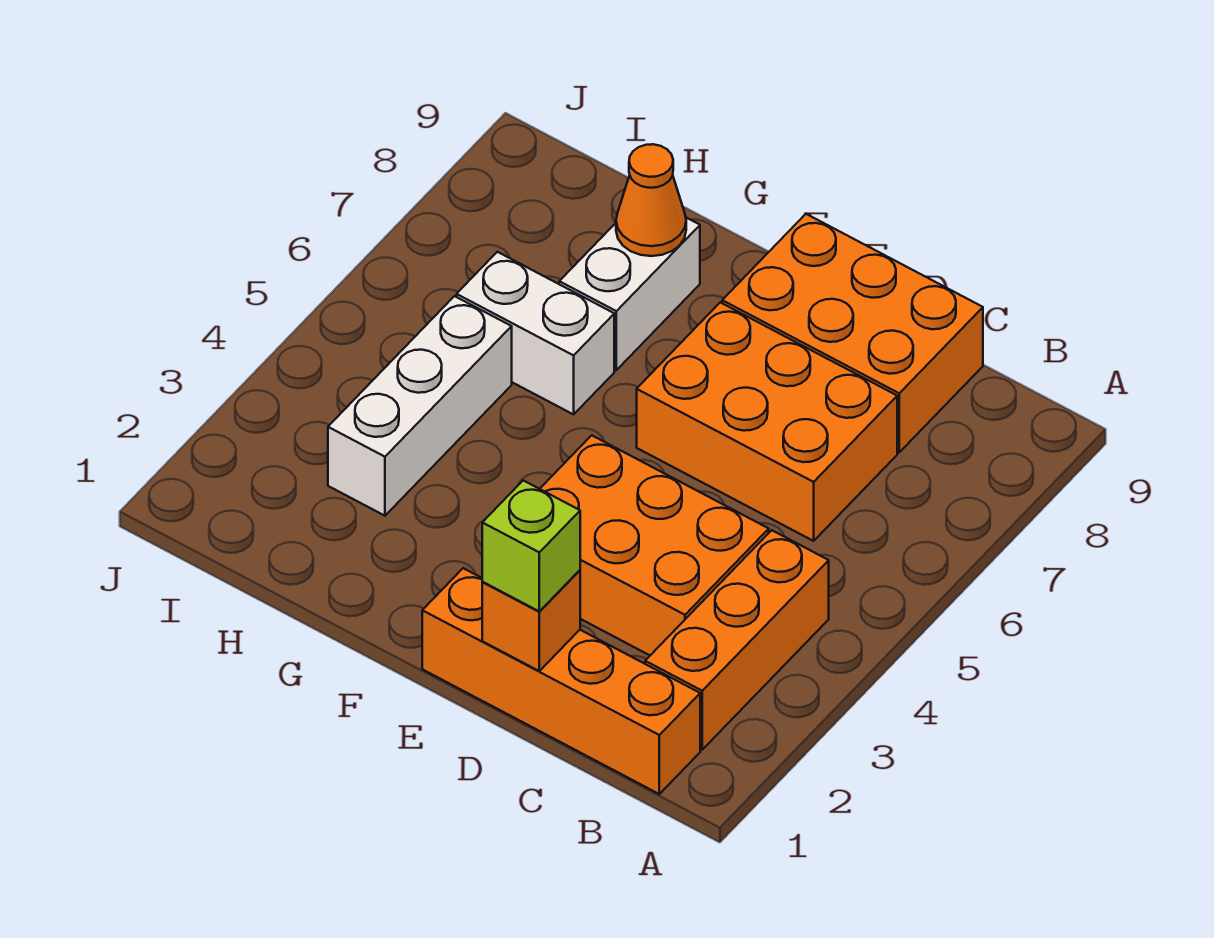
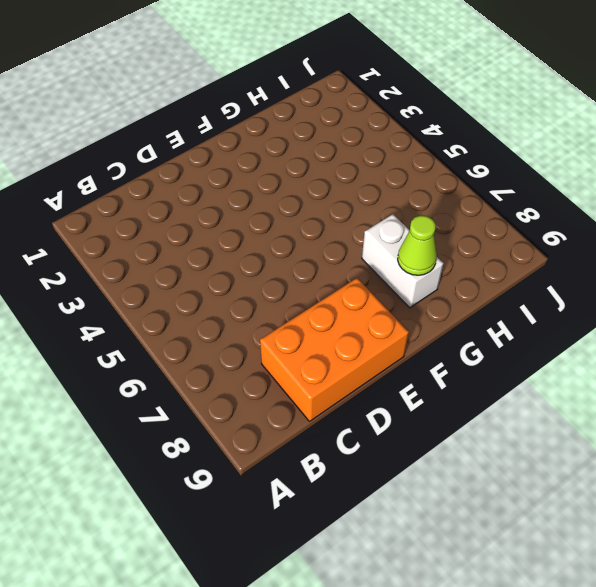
lime cone G8 level 2 -> orange cone G8 level 2
none -> orange brick B1:E1 level 1
none -> orange brick B2:B4 level 1

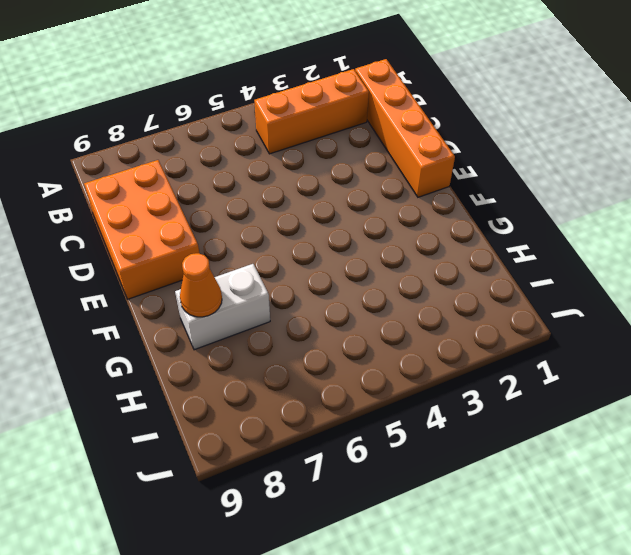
none -> orange brick C3:E4 level 1
none -> orange brick C6:E7 level 1

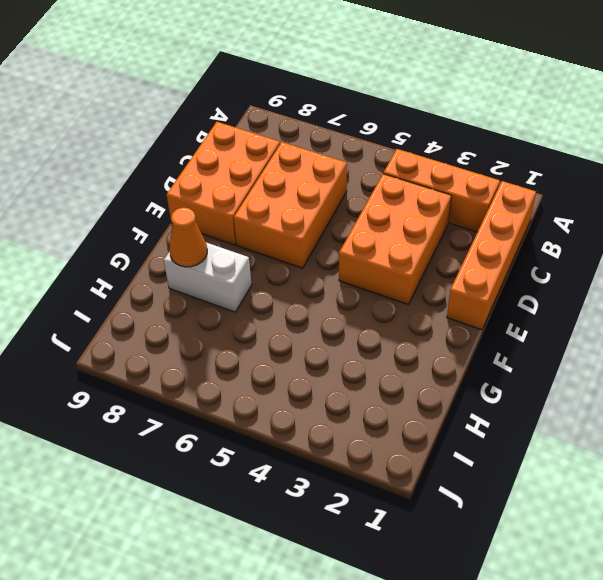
none -> white brick G6:H6 level 1
none -> white brick H3:H5 level 1

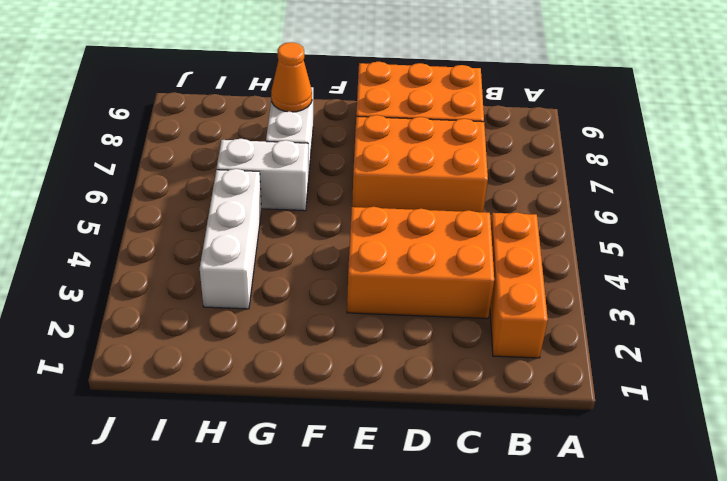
none -> orange brick B1:E1 level 1
none -> orange brick D1 level 2

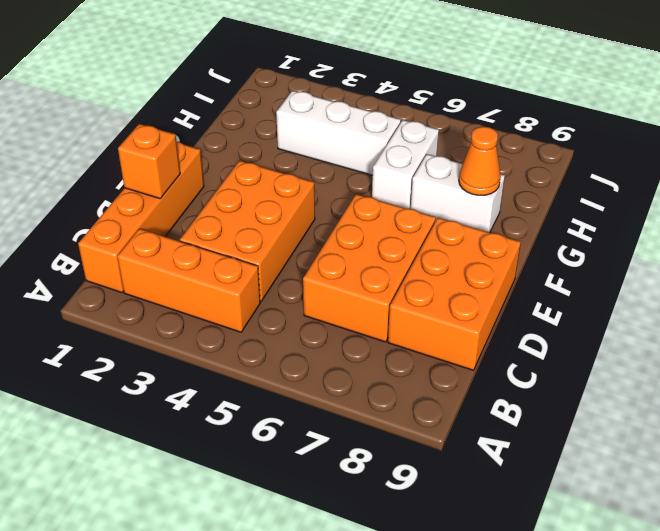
none -> lime brick D1 level 3

